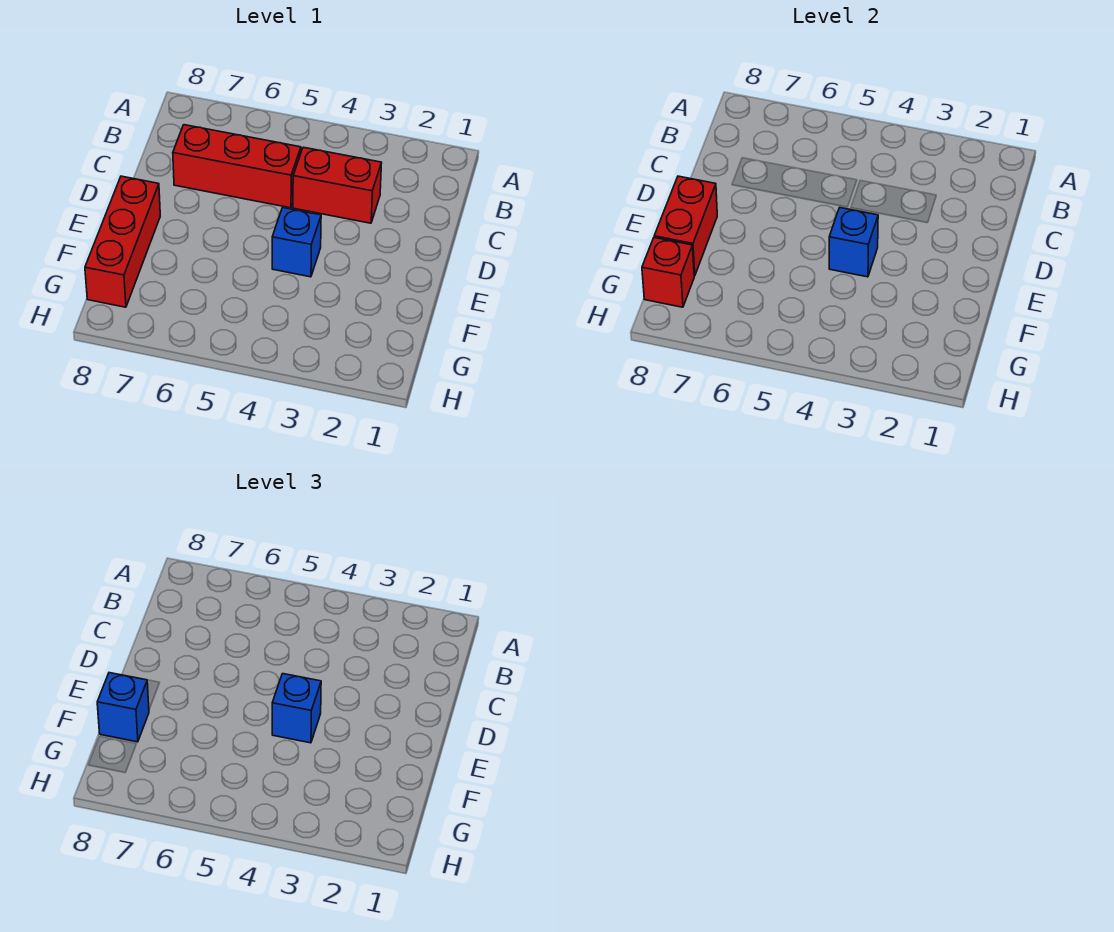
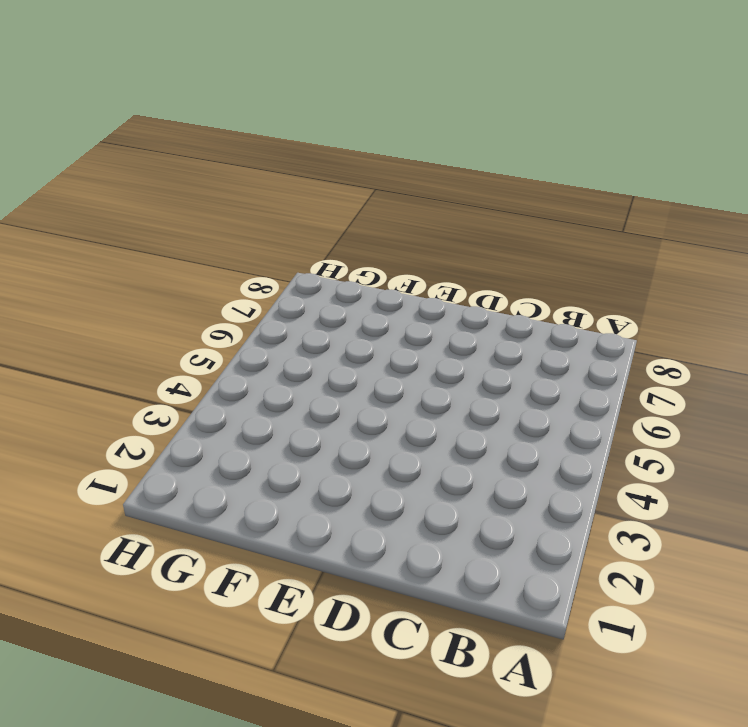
none -> red brick C3:C4 level 1
none -> red brick C5:C7 level 1

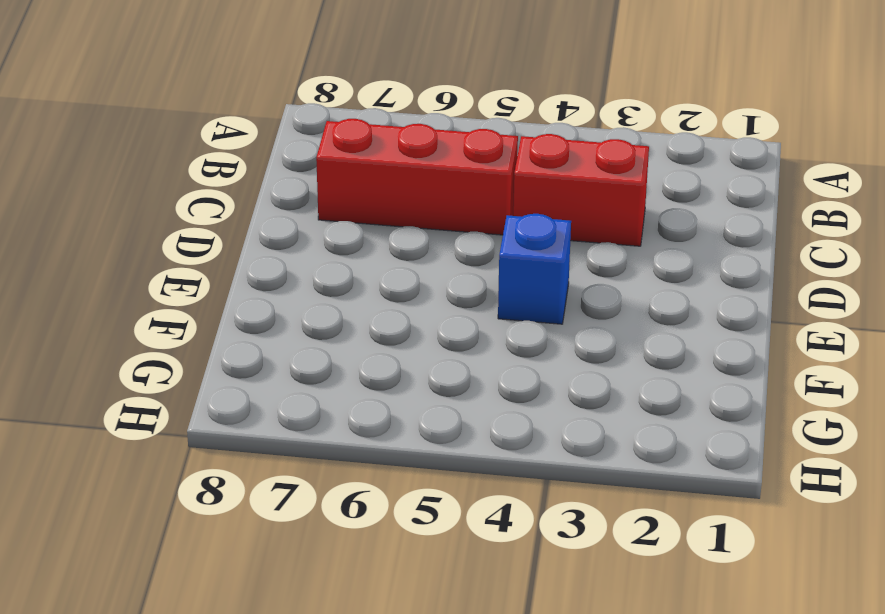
none -> red brick E8:G8 level 1
none -> blue brick E4 level 2

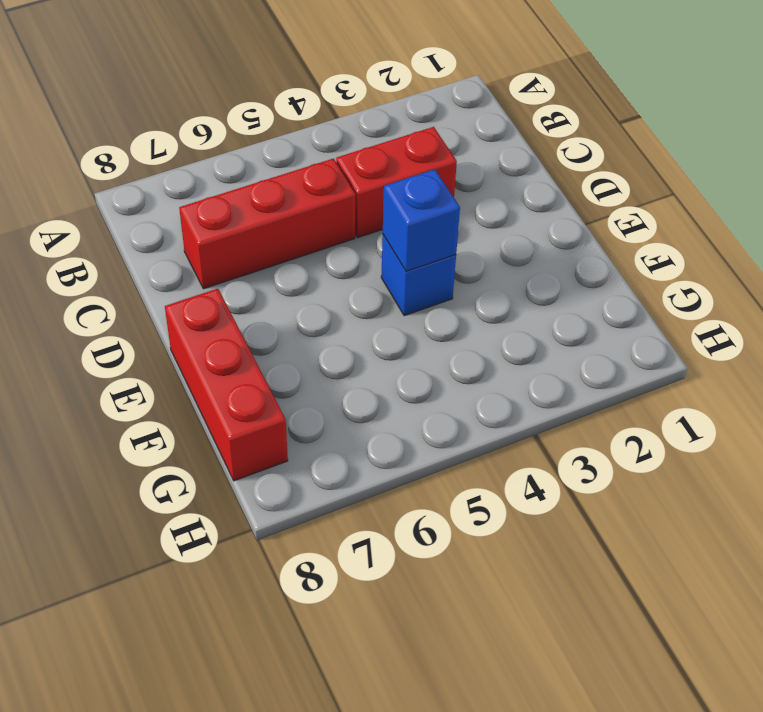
none -> red brick E8:F8 level 2
none -> red brick G8 level 2

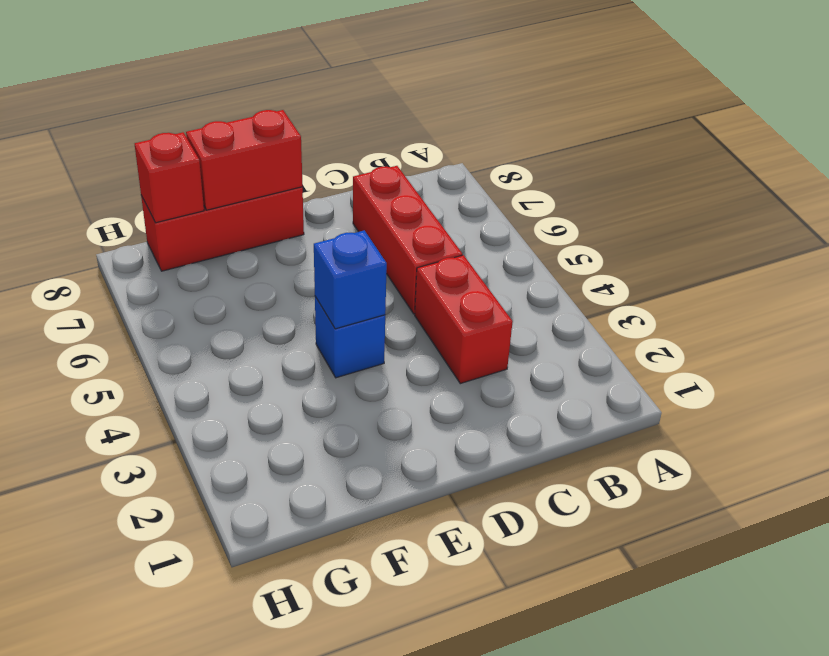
none -> blue brick E4 level 3
none -> blue brick F8 level 3

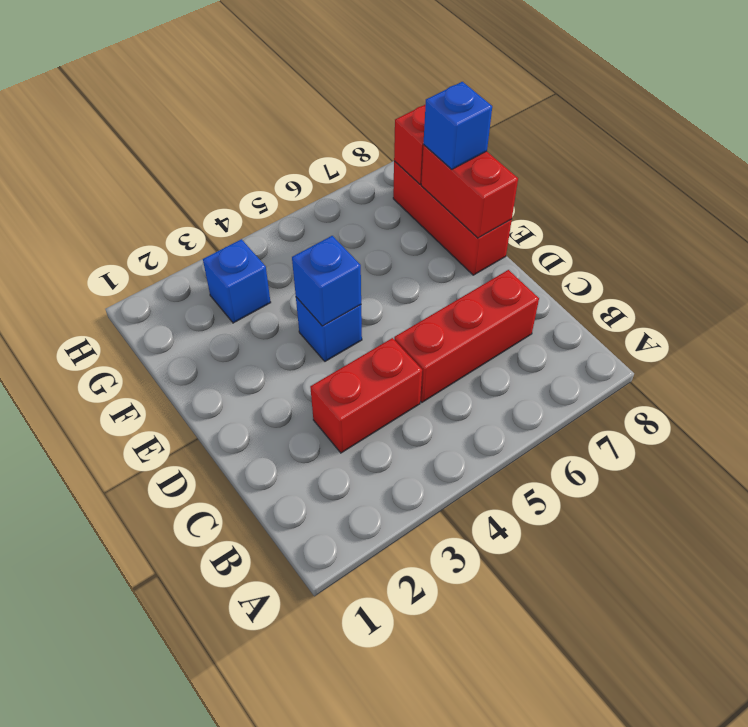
blue brick G3 level 1 -> blue brick E4 level 3

